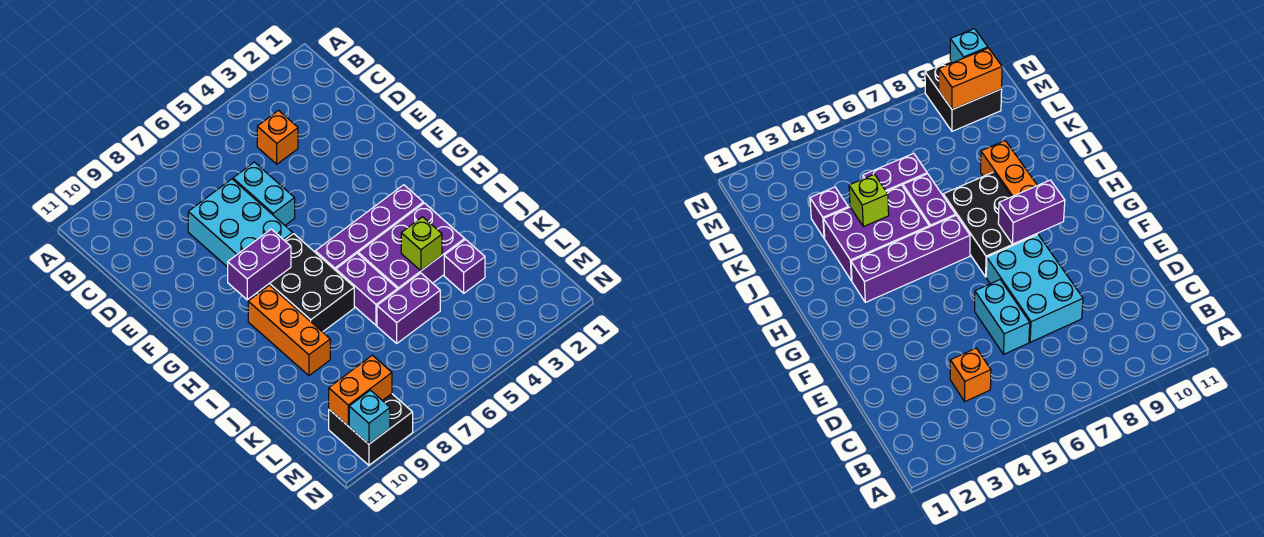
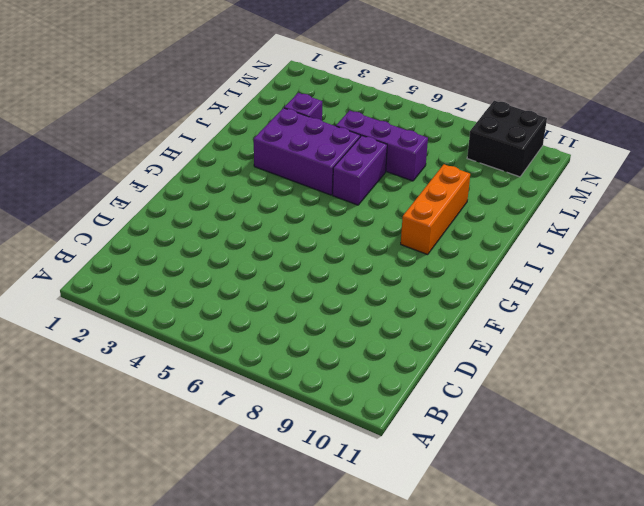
purple brick K5:K7 level 1 -> purple brick K5:K6 level 1
none -> orange brick C4 level 1
none -> cyan brick D6:E6 level 1
none -> cyan brick D7:F8 level 1

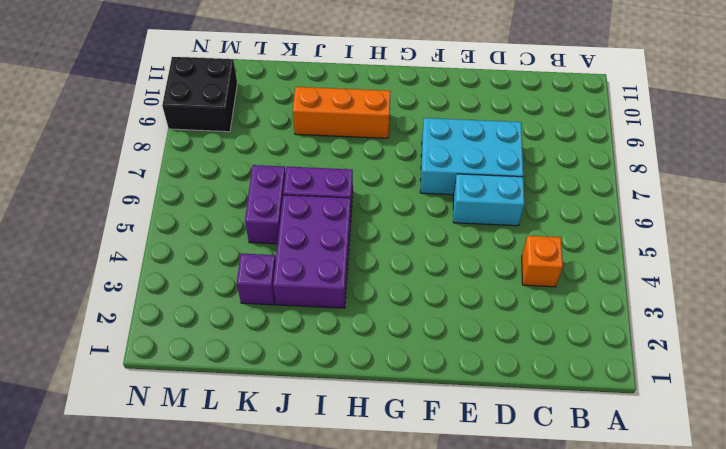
none -> black brick G7:I8 level 1
none -> purple brick H3:H6 level 1
none -> purple brick G8:G9 level 2

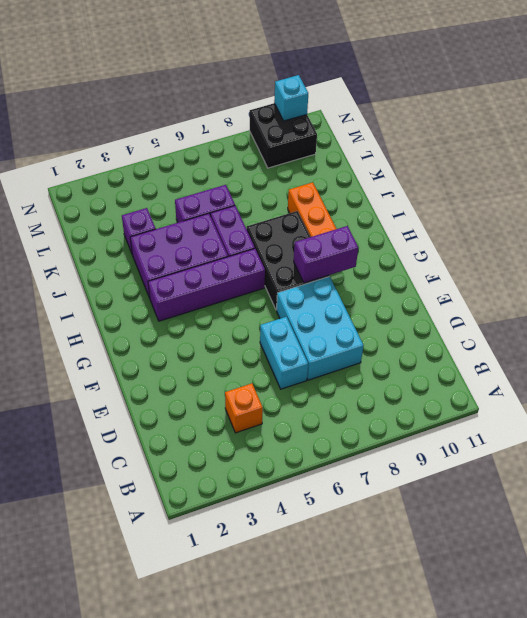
none -> lime brick J4 level 2
none -> orange brick M9:M10 level 2

